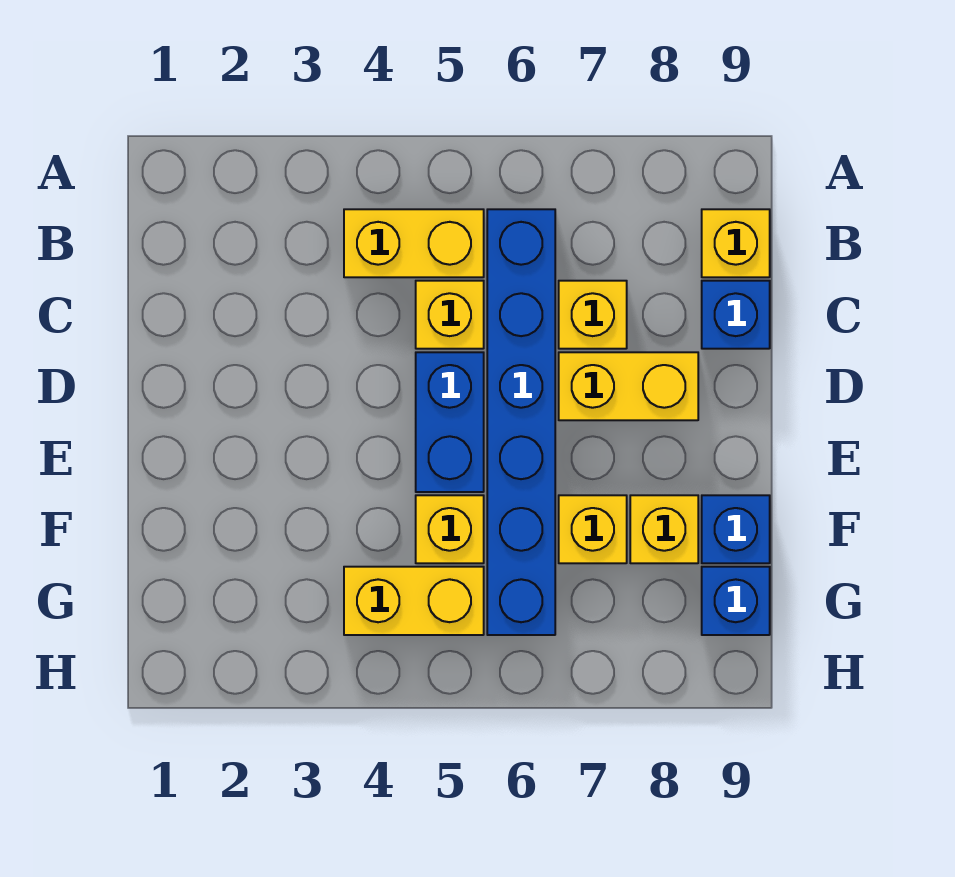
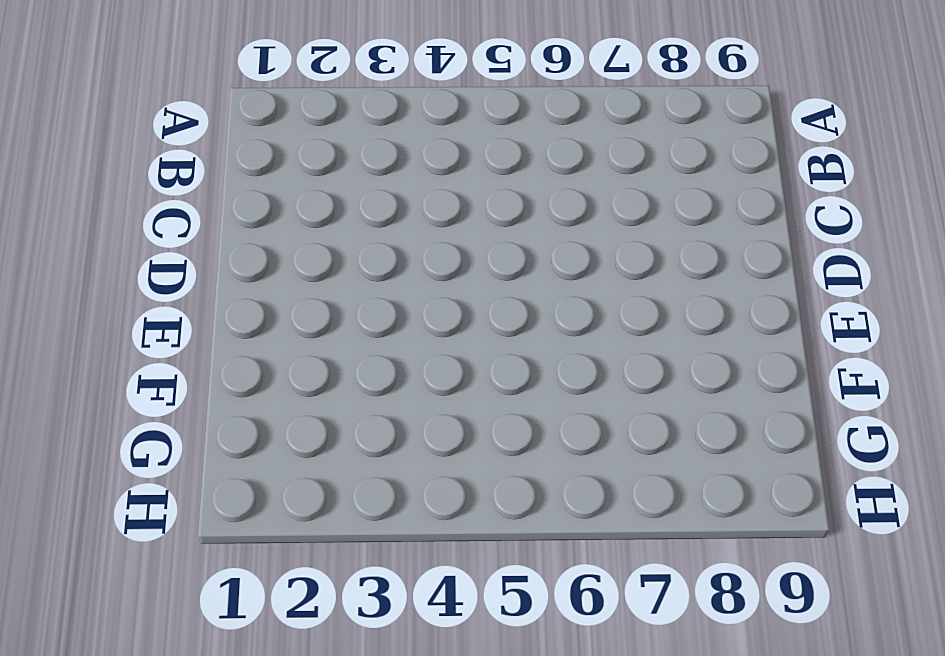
none -> yellow brick B4:B5 level 1
none -> blue brick B6:G6 level 1
none -> yellow brick B9 level 1

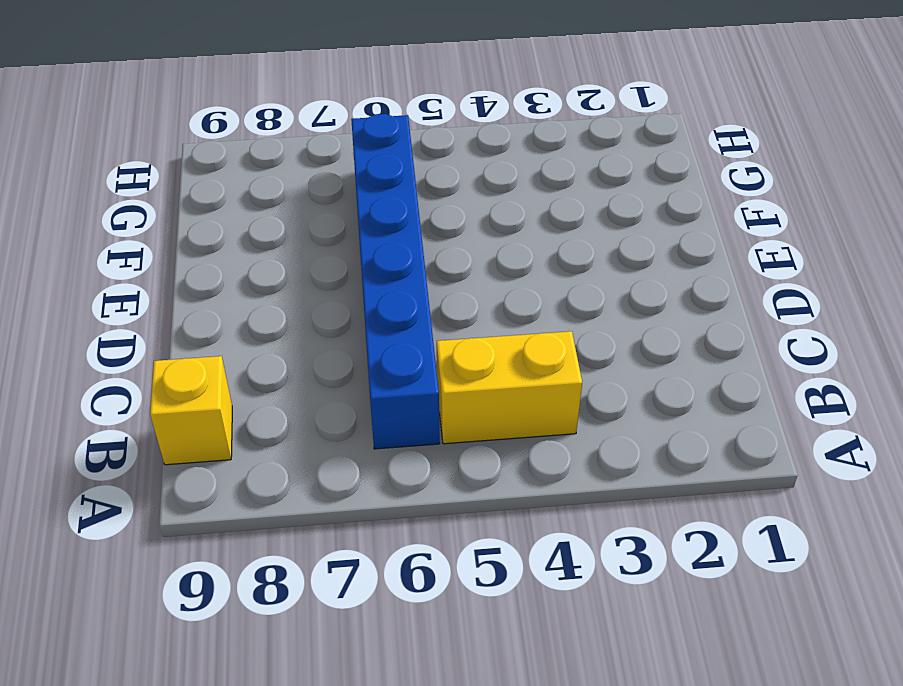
none -> yellow brick C5 level 1
none -> yellow brick C7 level 1
none -> blue brick C9 level 1

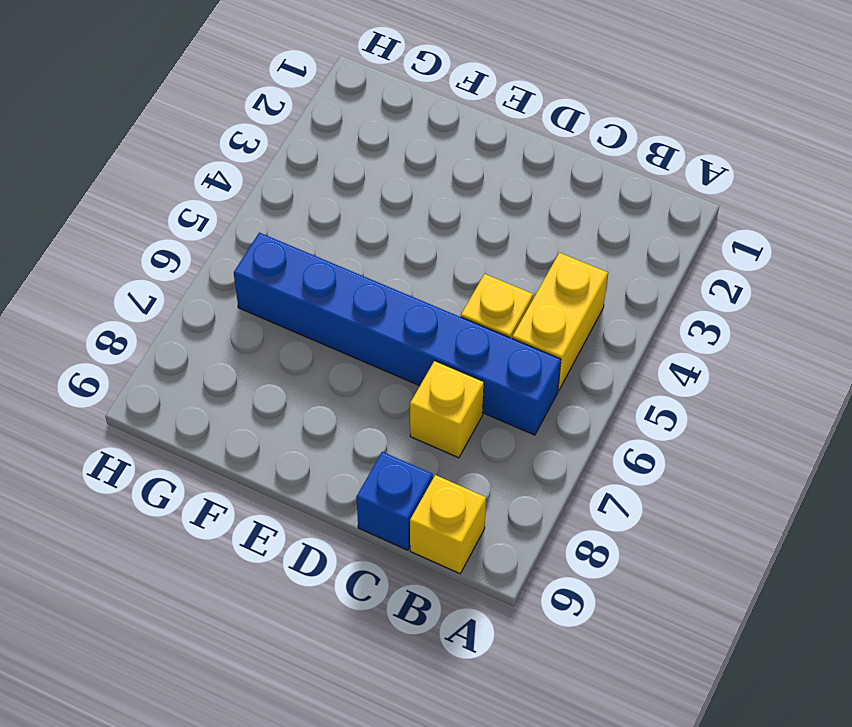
none -> blue brick D5:E5 level 1
none -> yellow brick D7:D8 level 1
none -> yellow brick F5 level 1

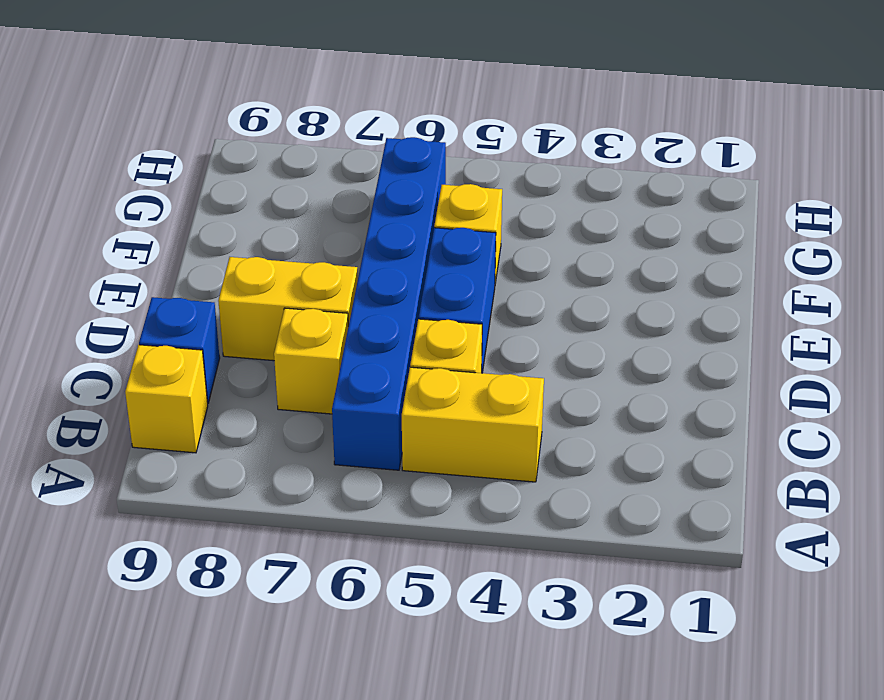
none -> yellow brick F7 level 1
none -> yellow brick F8 level 1
none -> blue brick F9 level 1

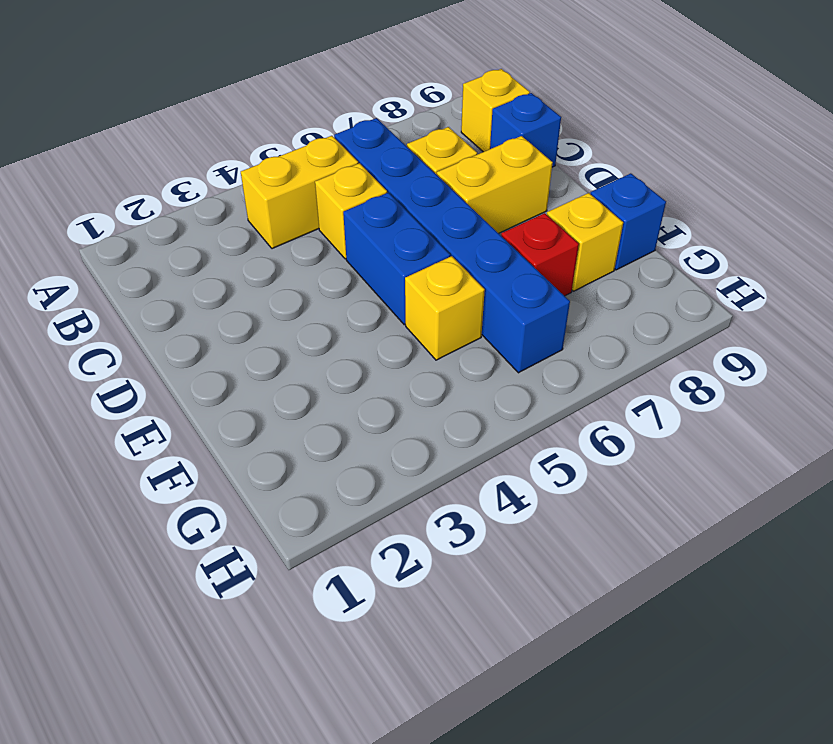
red brick F7 level 1 -> yellow brick F7 level 1
none -> yellow brick G4:G5 level 1
none -> blue brick G9 level 1

